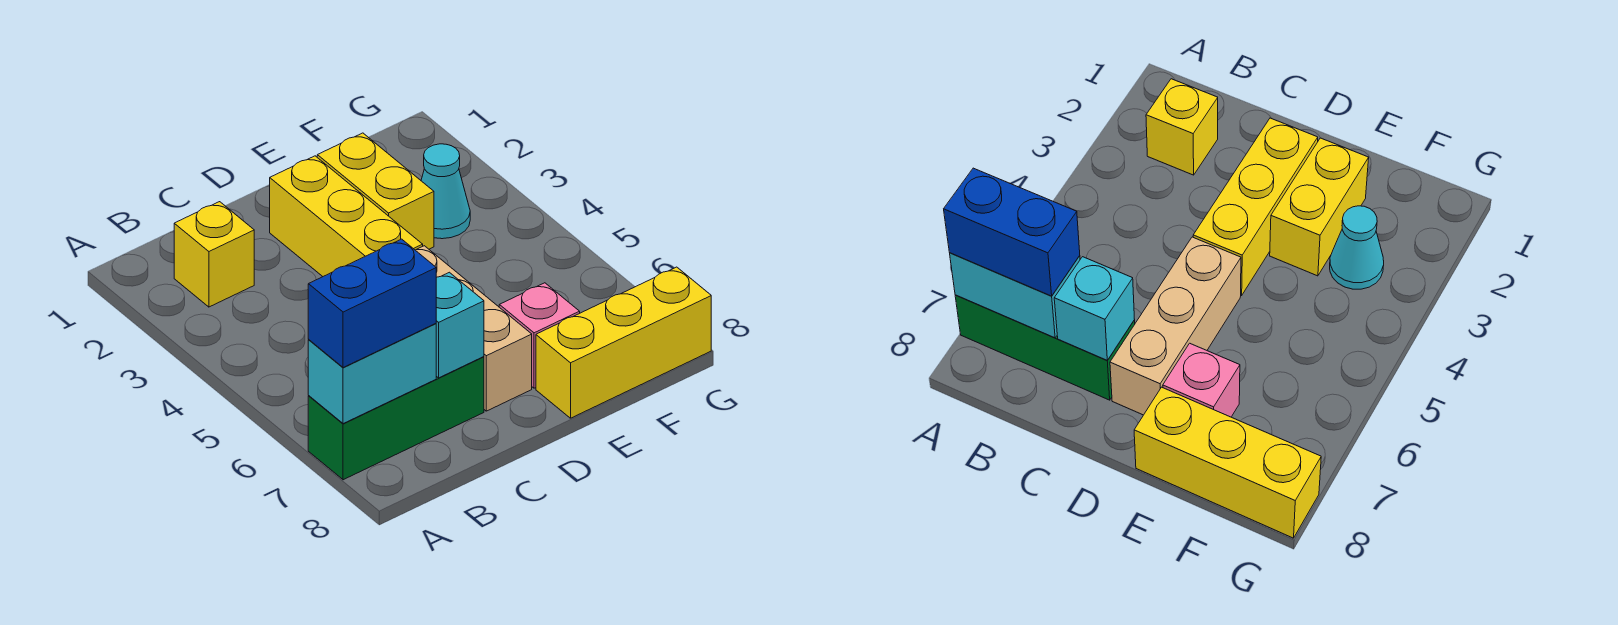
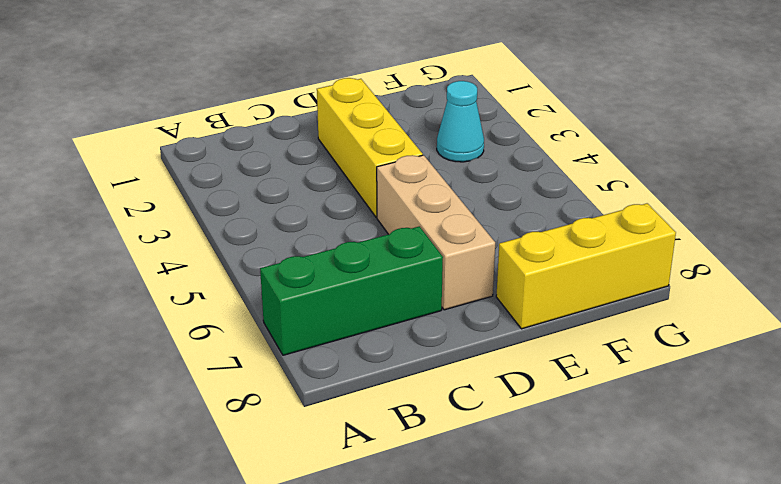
none -> yellow brick B2 level 1
none -> yellow brick E2:E3 level 1

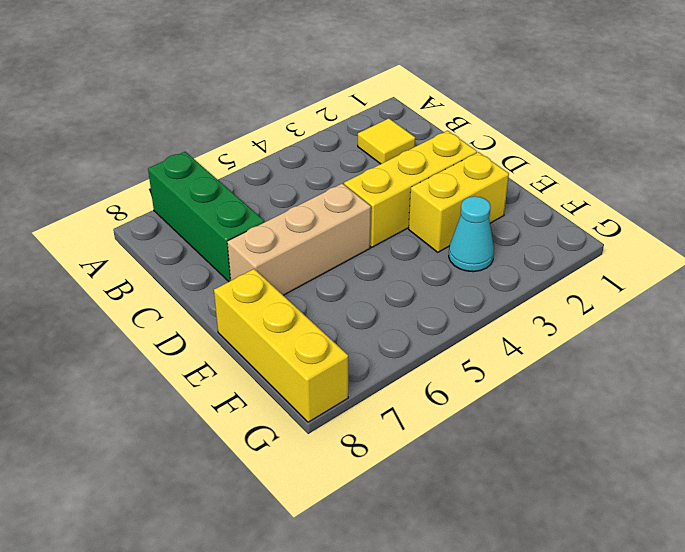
yellow tile B2 level 1 -> yellow brick B2 level 1
none -> pink brick E7 level 1
none -> cyan brick A7:B7 level 2

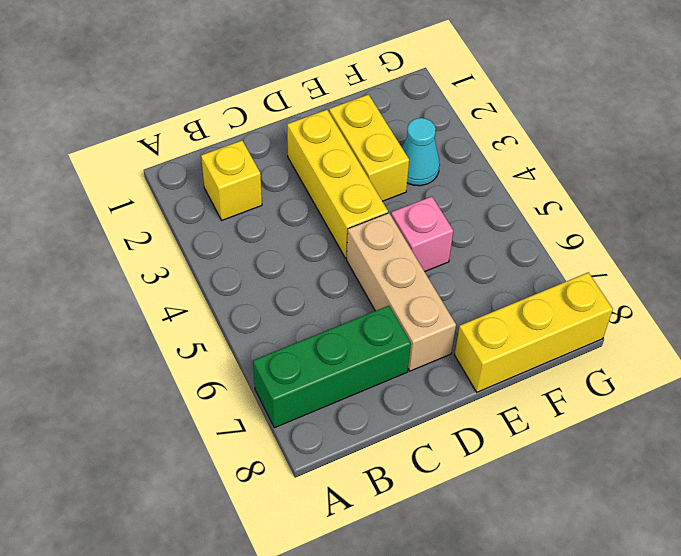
pink brick E5 level 1 -> pink brick E7 level 1
none -> cyan brick A7:B7 level 2
none -> cyan brick C7 level 2

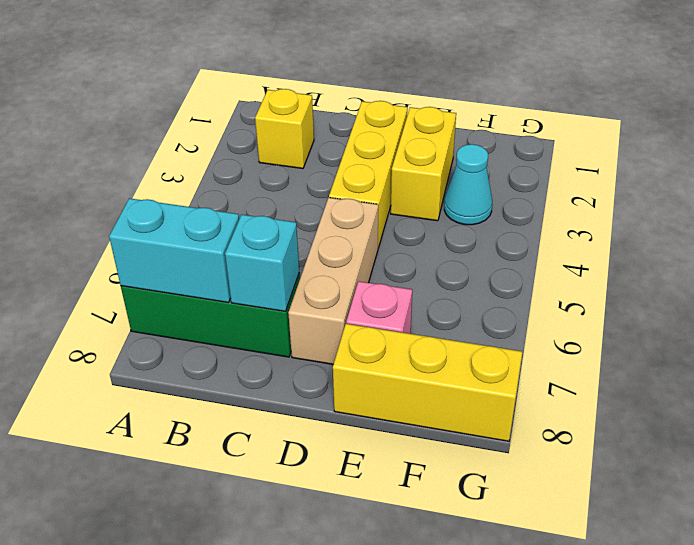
none -> blue brick A7:B7 level 3

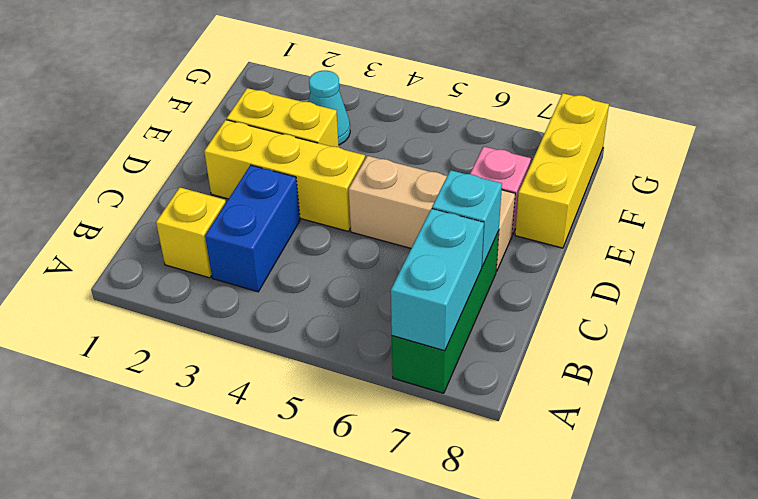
blue brick B3:C3 level 1 -> blue brick A7:B7 level 3

